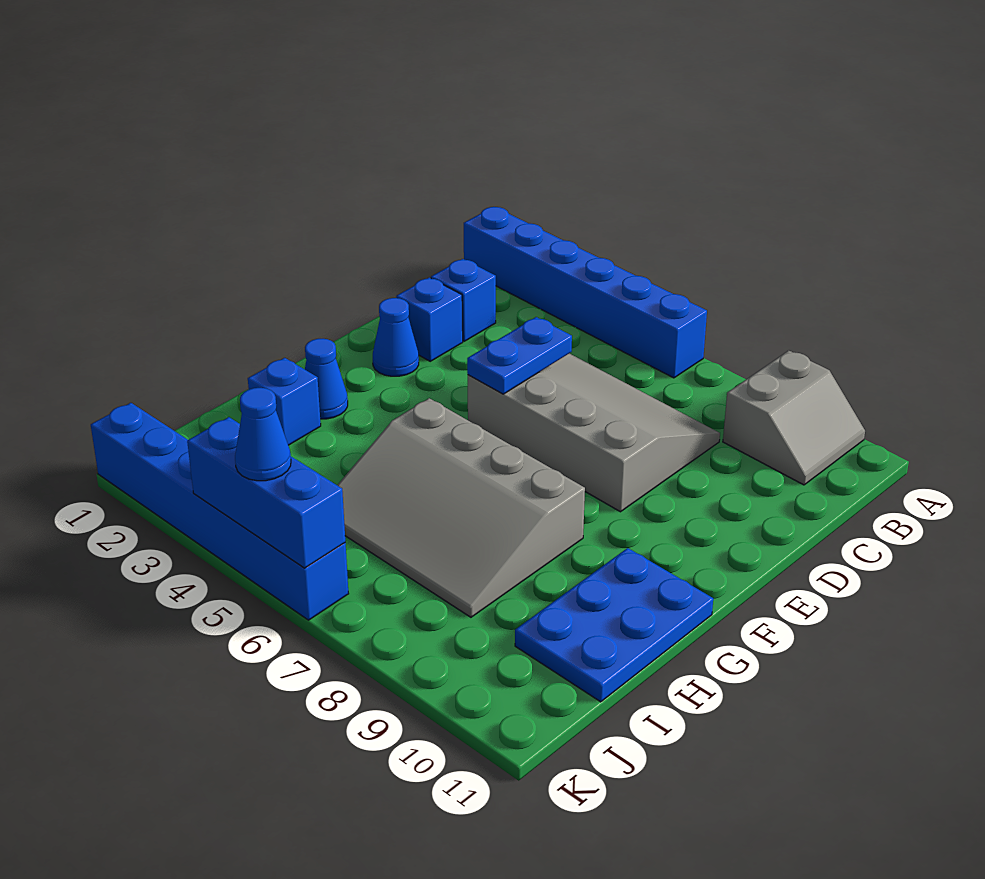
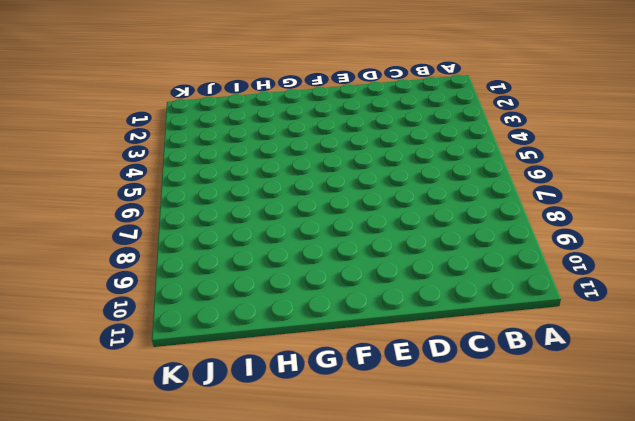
none -> blue brick A1:A6 level 1
none -> grey slope A9:B10 level 1 top 9
none -> blue brick C2 level 1

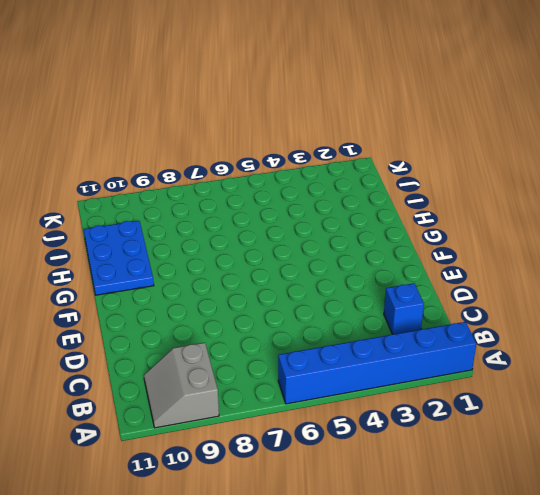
none -> grey slope C5:E8 level 1 top E
none -> blue brick D2 level 1
none -> blue cone E2 level 1

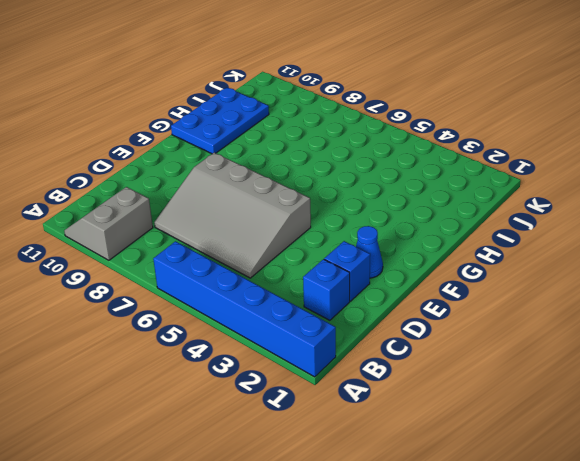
none -> blue cone G2 level 1
none -> grey slope G5:I8 level 1 top G
none -> blue brick H2 level 1

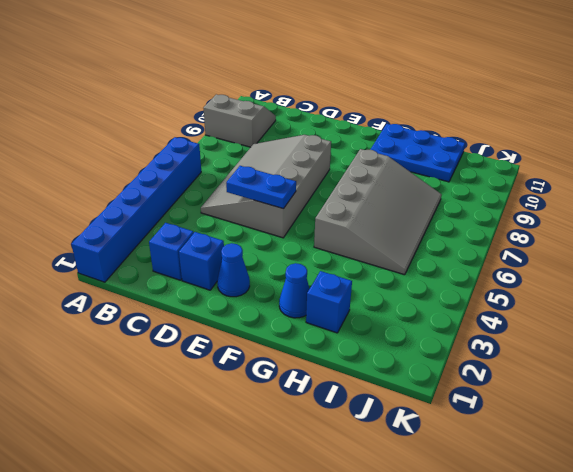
none -> blue brick K1:K6 level 1
none -> blue brick K4:K6 level 2
none -> blue cone K5 level 3

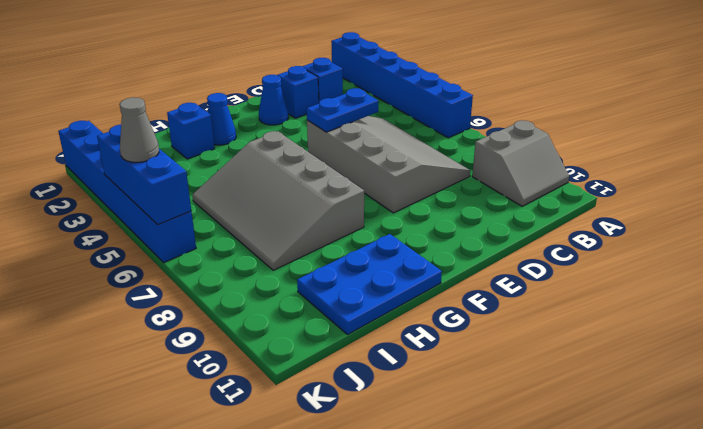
grey cone K5 level 3 -> blue cone K5 level 3

